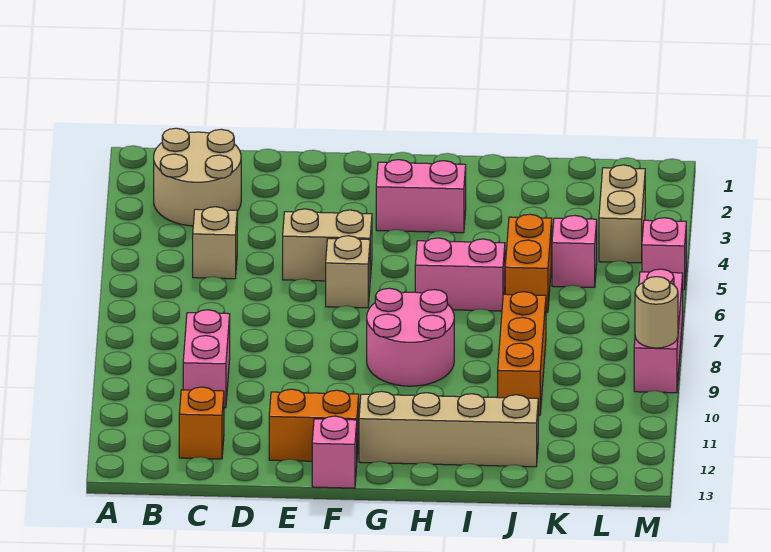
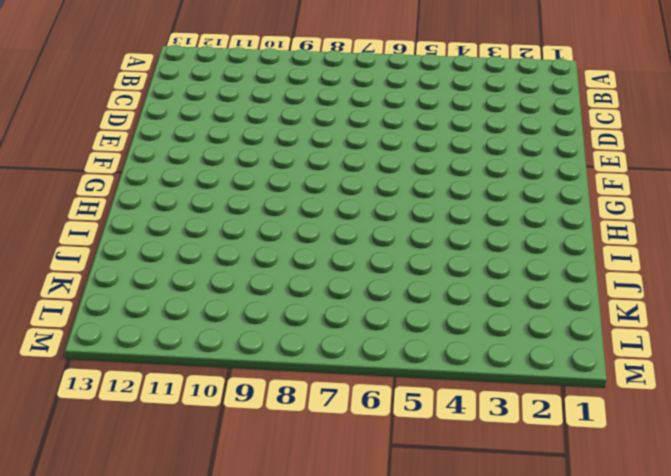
none -> tan round brick B2:C3 level 1
none -> tan brick C5 level 1
none -> pink brick C9:C10 level 1

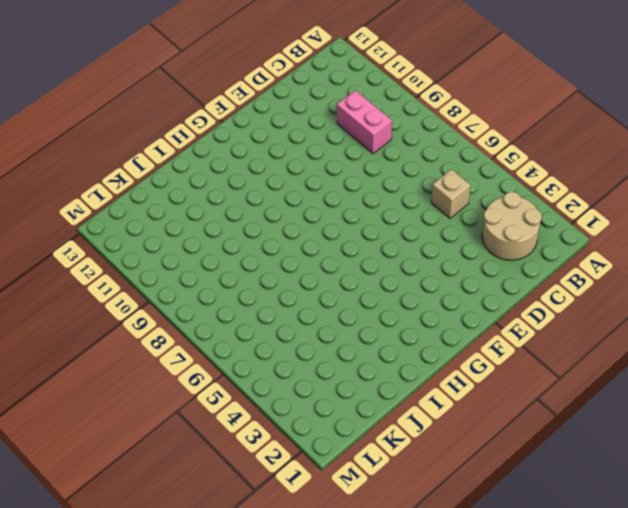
none -> orange brick C12 level 1
none -> tan brick E5:F5 level 1
none -> orange brick E12:F12 level 1

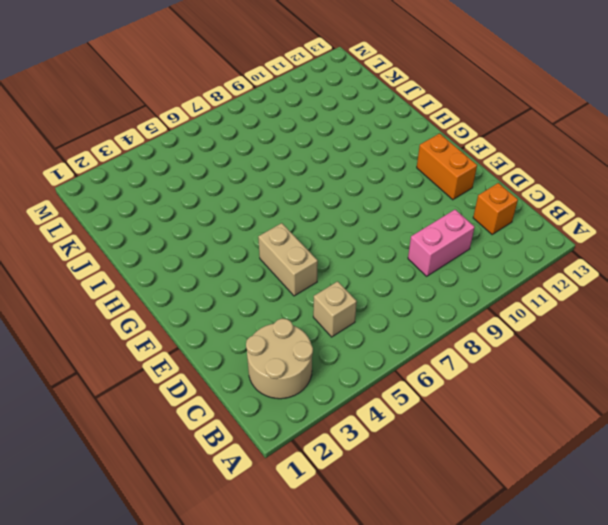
none -> tan brick F6 level 1
none -> pink brick F13 level 1
none -> pink brick G3:H3 level 1

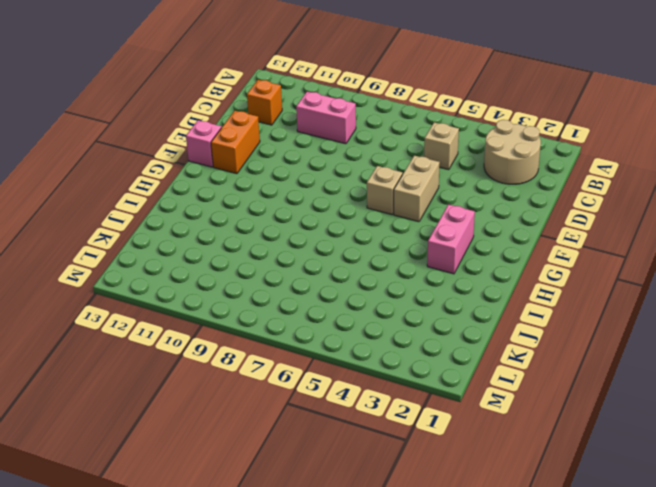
none -> pink round brick G8:H9 level 1
none -> tan brick G12:J12 level 1
none -> pink brick H6:I6 level 1

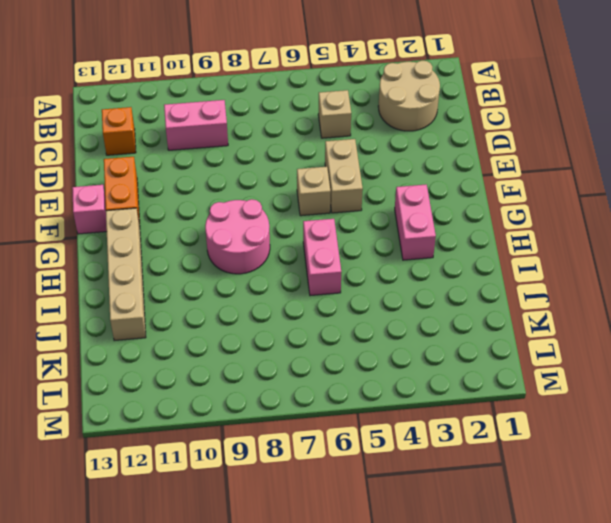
none -> orange brick J5:J6 level 1
none -> orange brick J8:J10 level 1
none -> pink brick K5 level 1

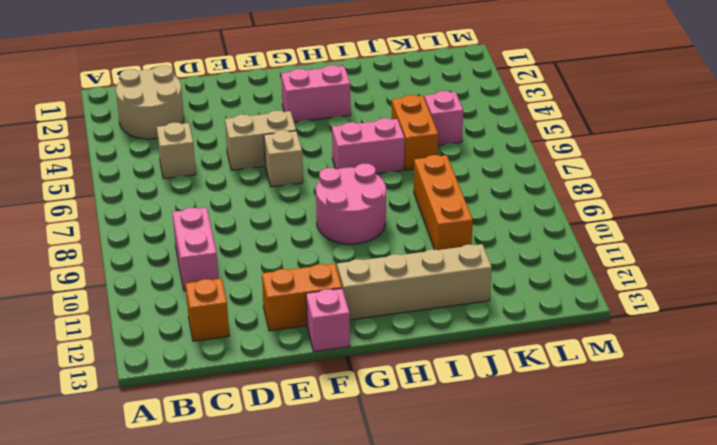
none -> tan brick L3:L4 level 1
none -> pink brick M5 level 1
none -> pink brick M7:M9 level 1

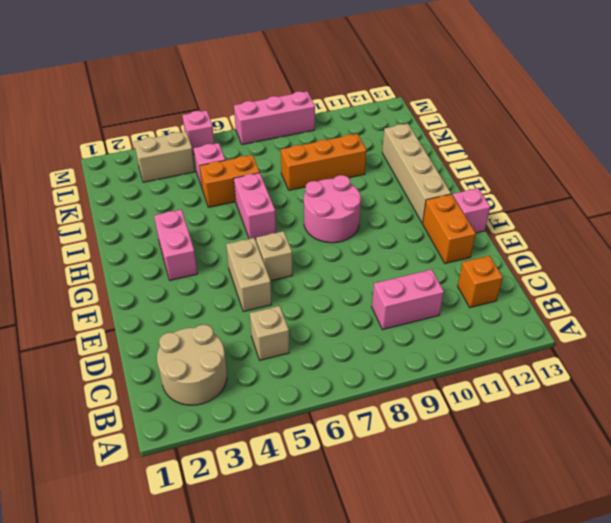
none -> tan round brick M9 level 2

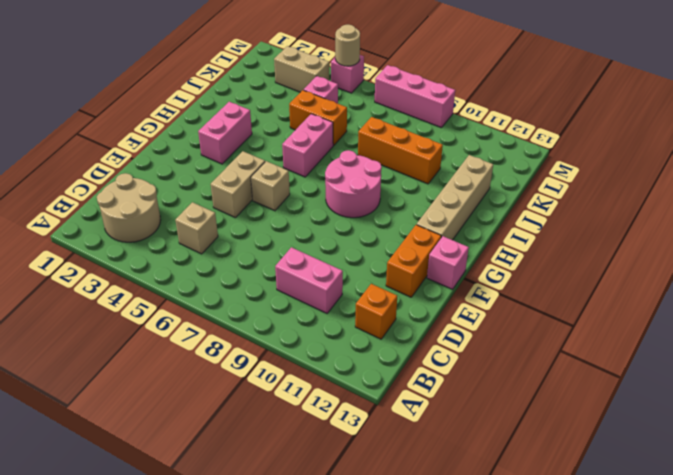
tan round brick M5 level 2 -> tan round brick M9 level 2

